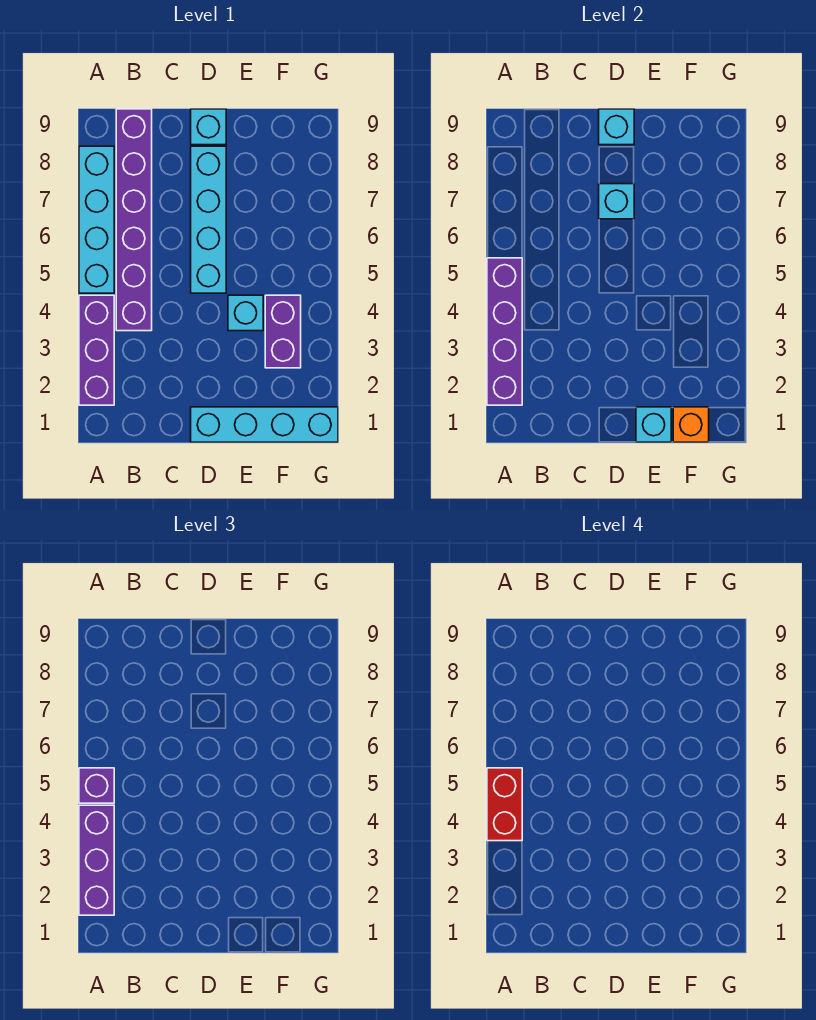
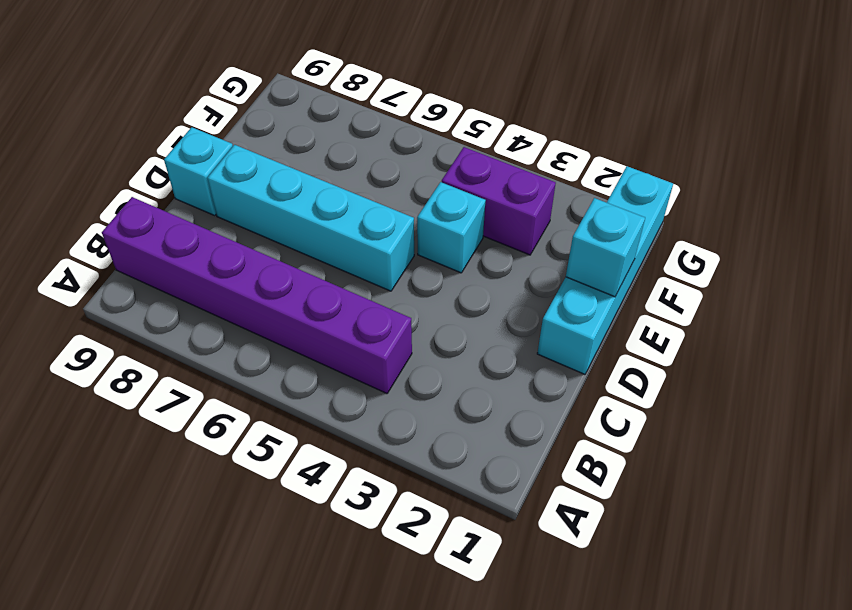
none -> purple brick A2:A4 level 1
none -> cyan brick A5:A8 level 1
none -> purple brick A2:A5 level 2

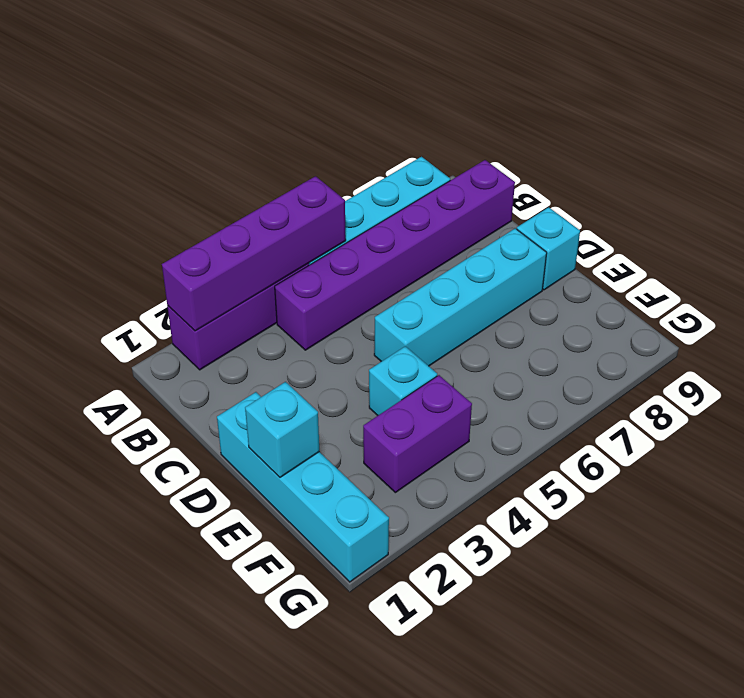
none -> cyan brick D7 level 2
none -> cyan brick D9 level 2
none -> orange brick F1 level 2

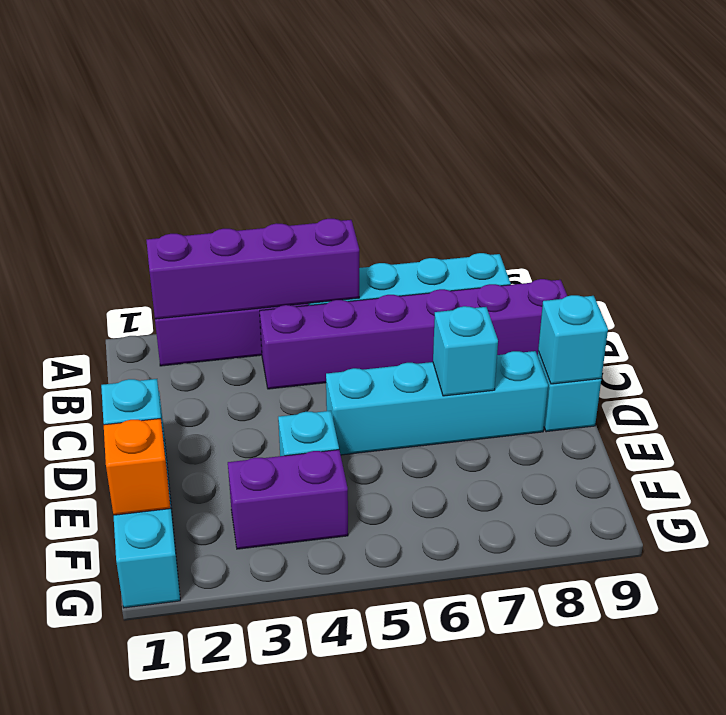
none -> purple brick A2:A4 level 3
none -> purple brick A5 level 3
none -> red brick A4:A5 level 4

